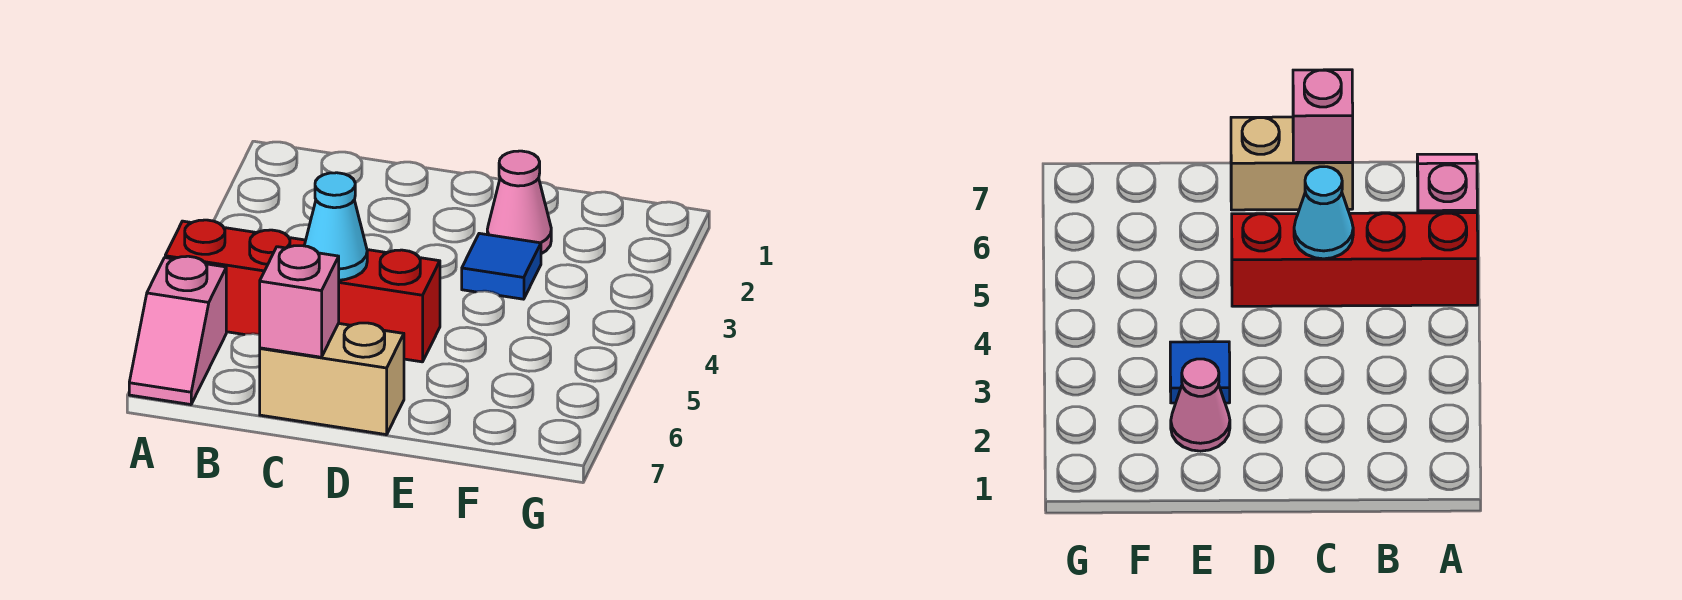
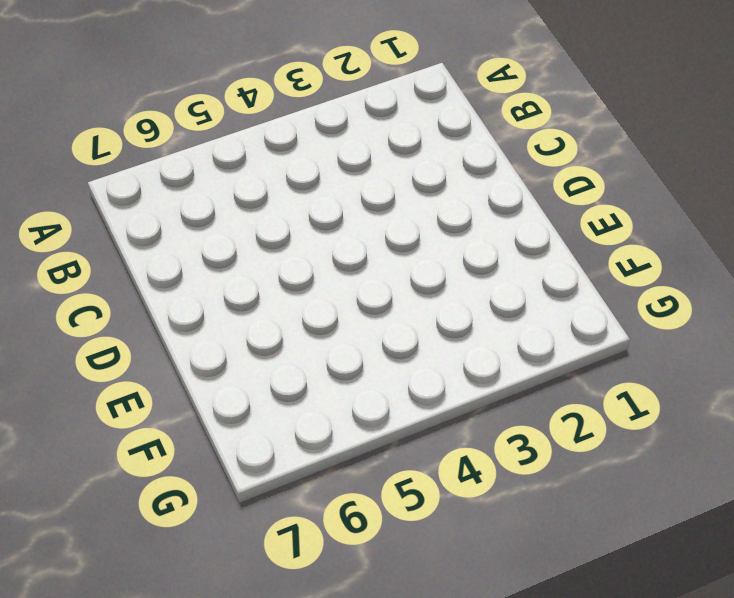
none -> red brick A5:D5 level 1
none -> pink slope A6:A7 level 1 top 6

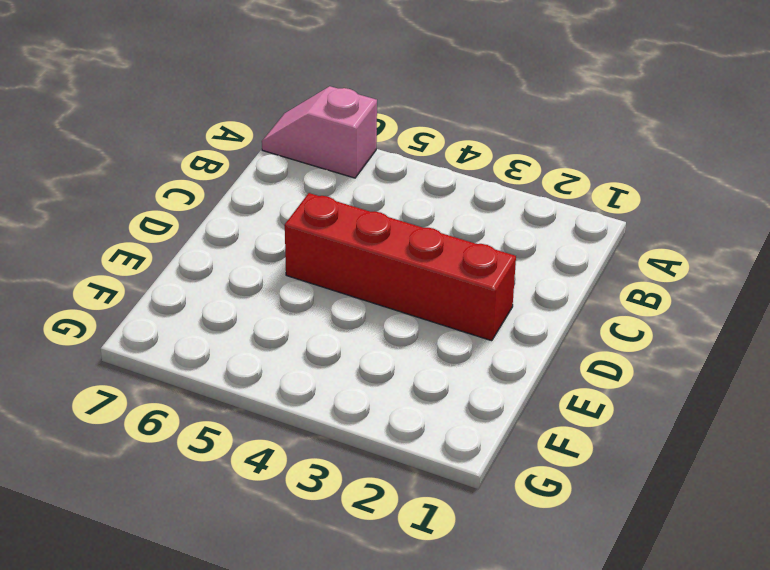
red brick D2:D5 level 1 -> red brick A5:D5 level 1
none -> tan brick C7:D7 level 1
none -> pink cone E2 level 1

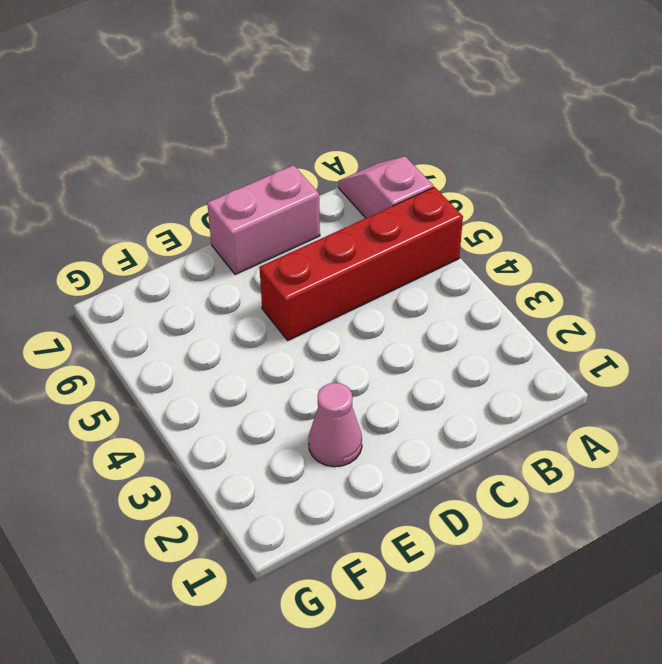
pink brick C7:D7 level 1 -> tan brick C7:D7 level 1
none -> blue tile E3 level 1
none -> cyan cone C5 level 2

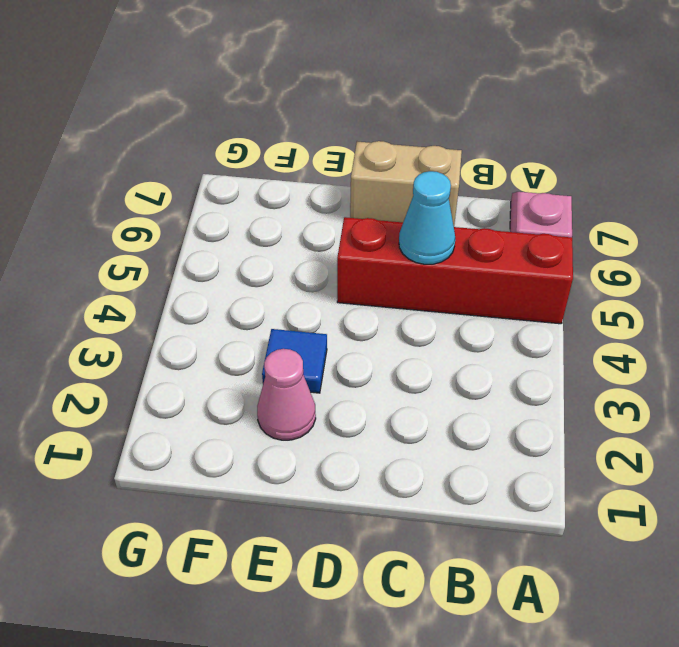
none -> pink brick C7 level 2

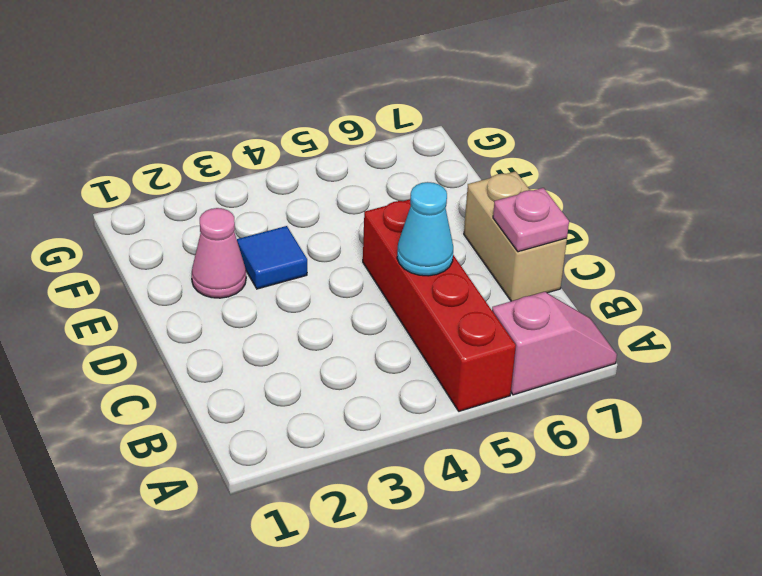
pink plate C7 level 2 -> pink brick C7 level 2

